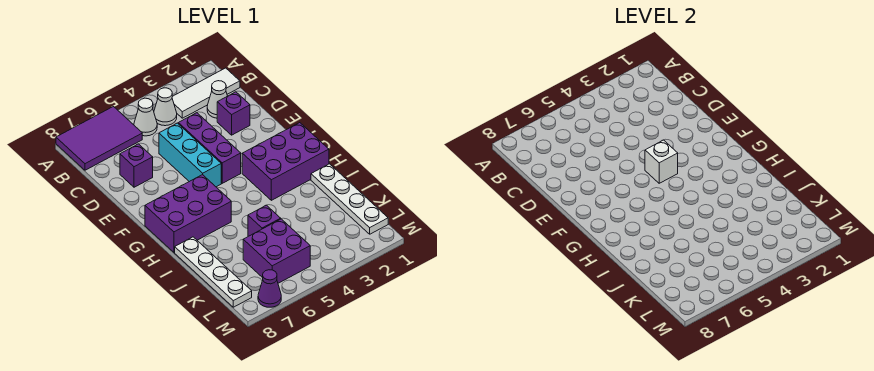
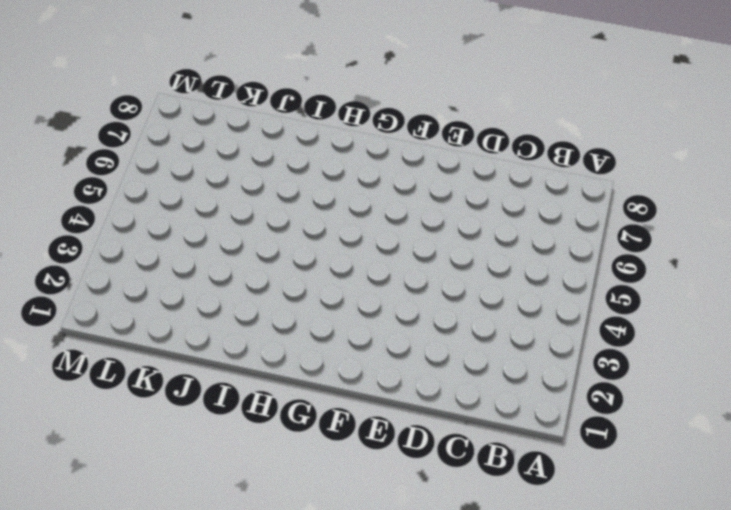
none -> purple tile A6:B8 level 1
none -> white tile B1:B3 level 1
none -> white cone B4 level 1

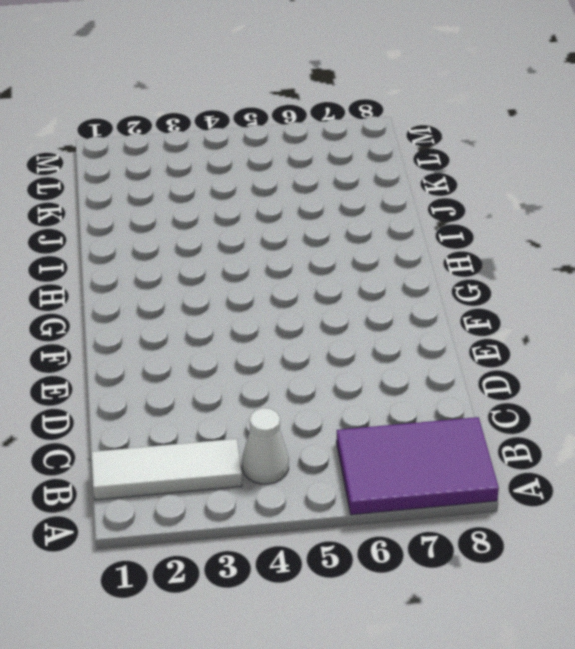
none -> white cone B5 level 1
none -> white cone C2 level 1
none -> purple brick D2 level 1

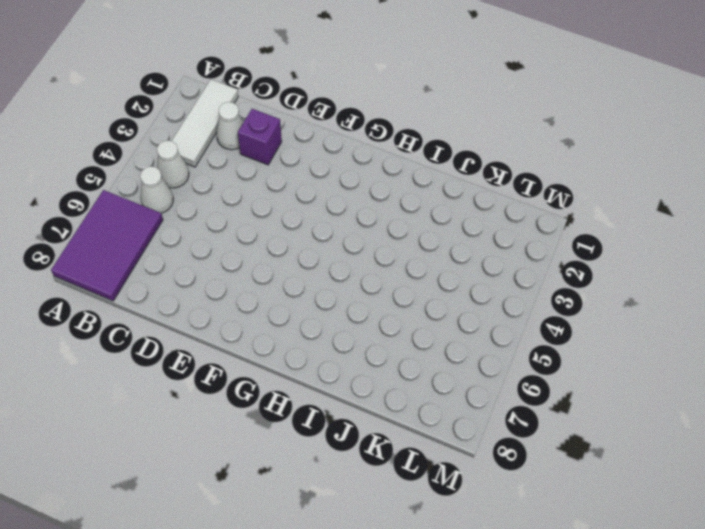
none -> purple brick D4:F4 level 1
none -> cyan brick D5:F5 level 1
none -> purple brick D7 level 1

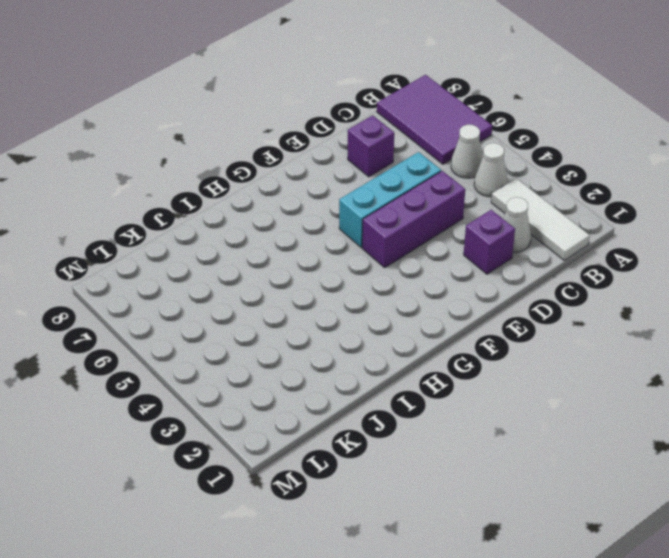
none -> purple brick G1:H3 level 1
none -> purple brick G6:H8 level 1
none -> white plate I1:L1 level 1

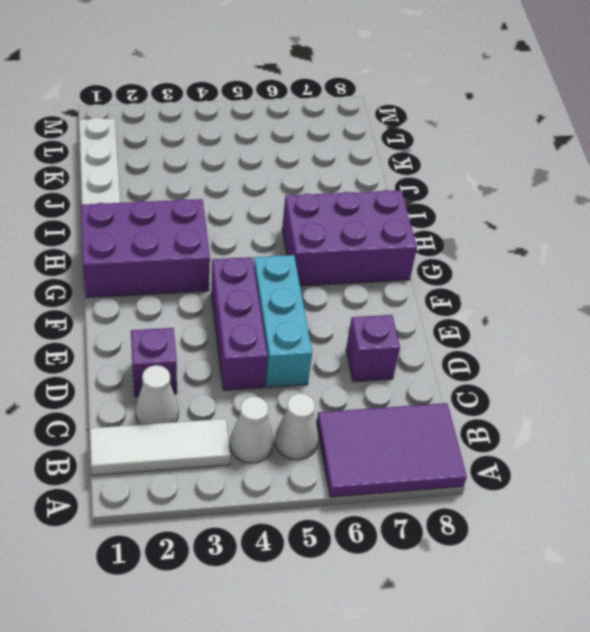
none -> white plate I8:L8 level 1
none -> purple brick J5 level 1
none -> purple brick K5:L6 level 1

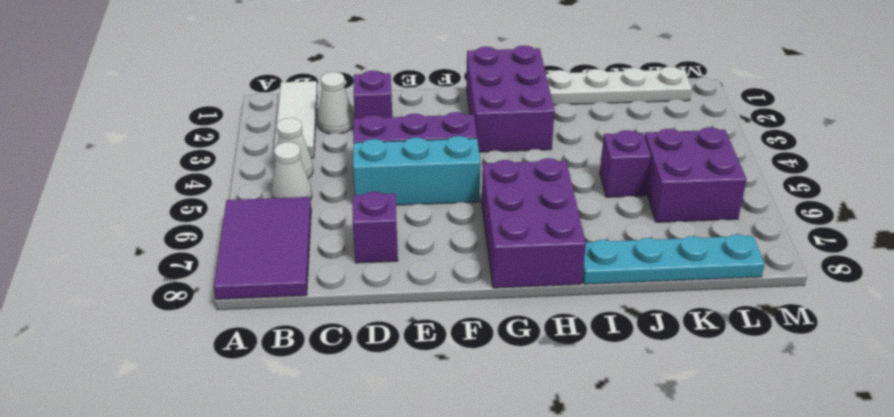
cyan plate I8:L8 level 1 -> white plate I8:L8 level 1
none -> purple cone M7 level 1
none -> white brick F4 level 2

